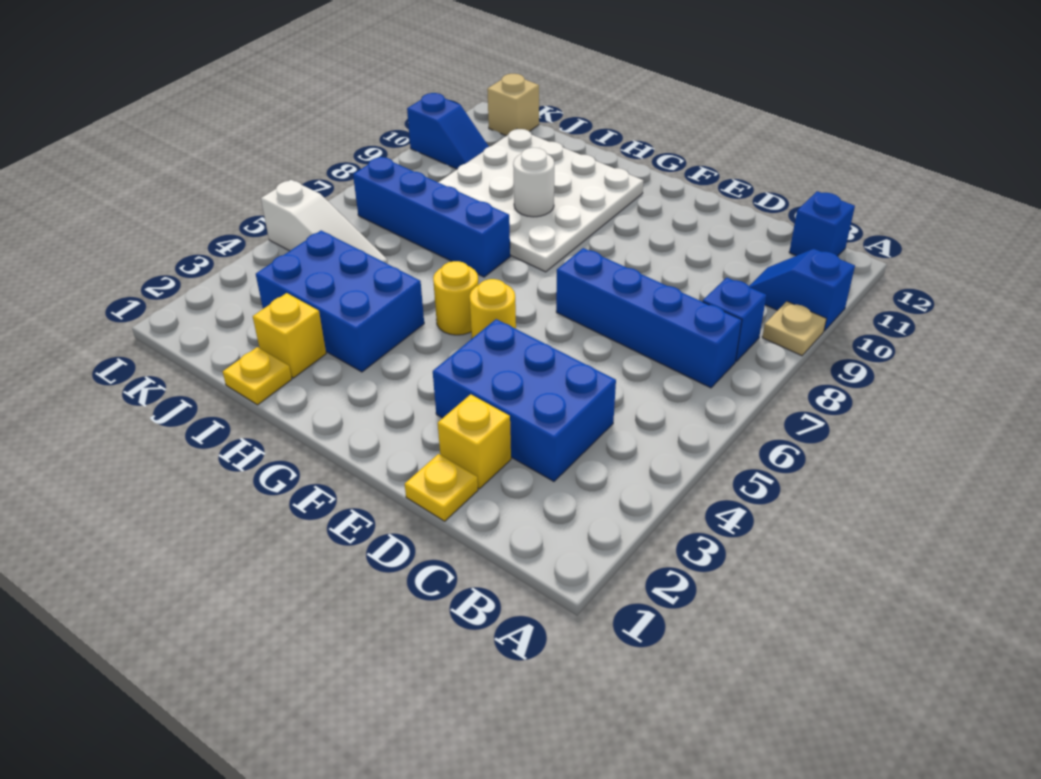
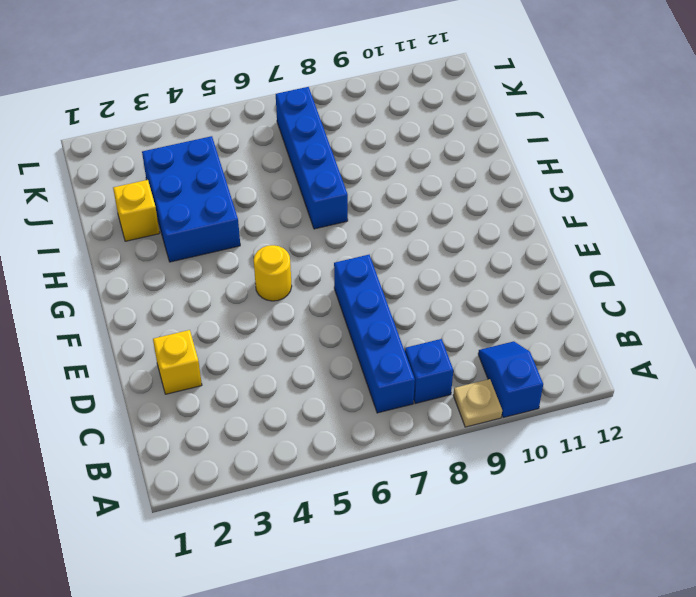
none -> blue brick B12 level 1
none -> blue brick C3:E4 level 1
none -> yellow plate D1 level 1

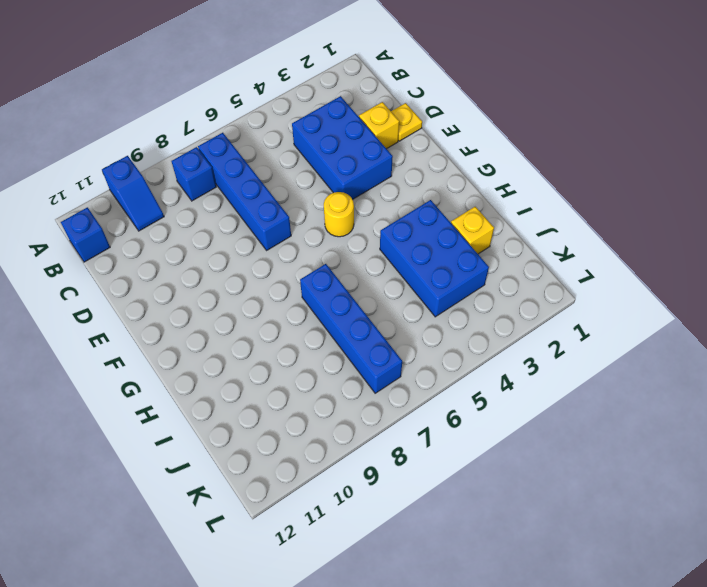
none -> tan plate A9 level 1
none -> yellow round brick G5 level 1
none -> white plate G8:J11 level 1

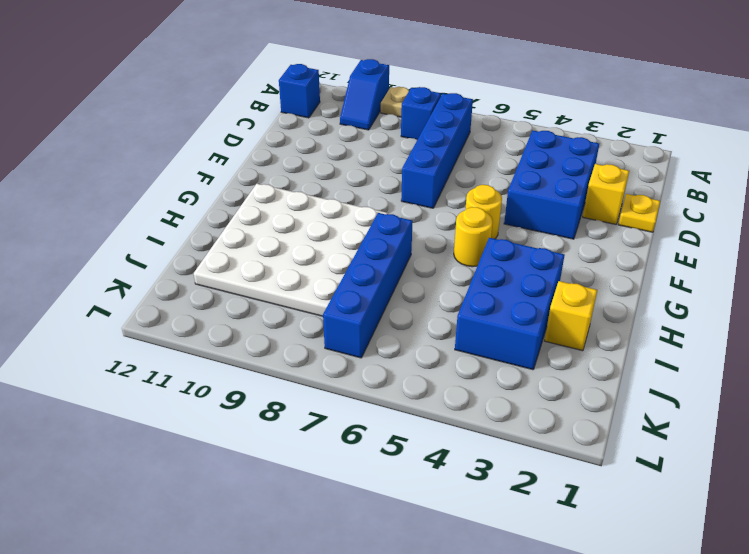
none -> yellow plate I1 level 1
none -> white slope J5:L5 level 1 top L
none -> blue slope K10:L10 level 1 top L

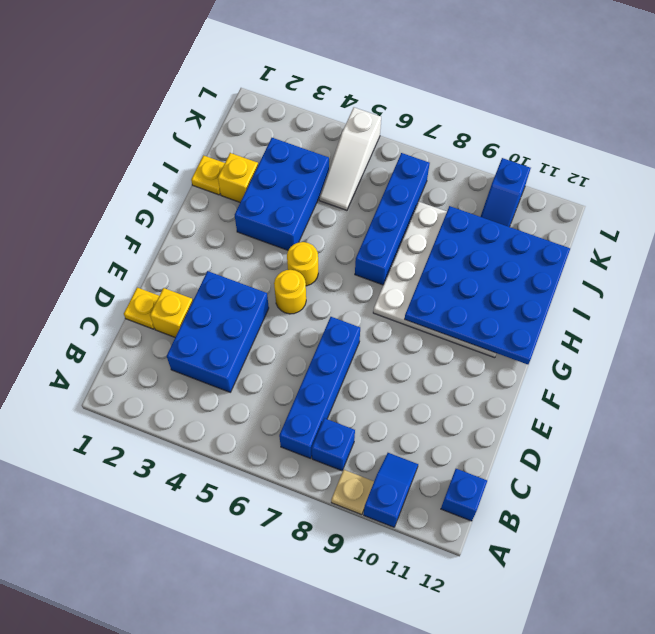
blue plate G9:J12 level 2 -> white round brick H9 level 2
none -> tan brick K12 level 1

